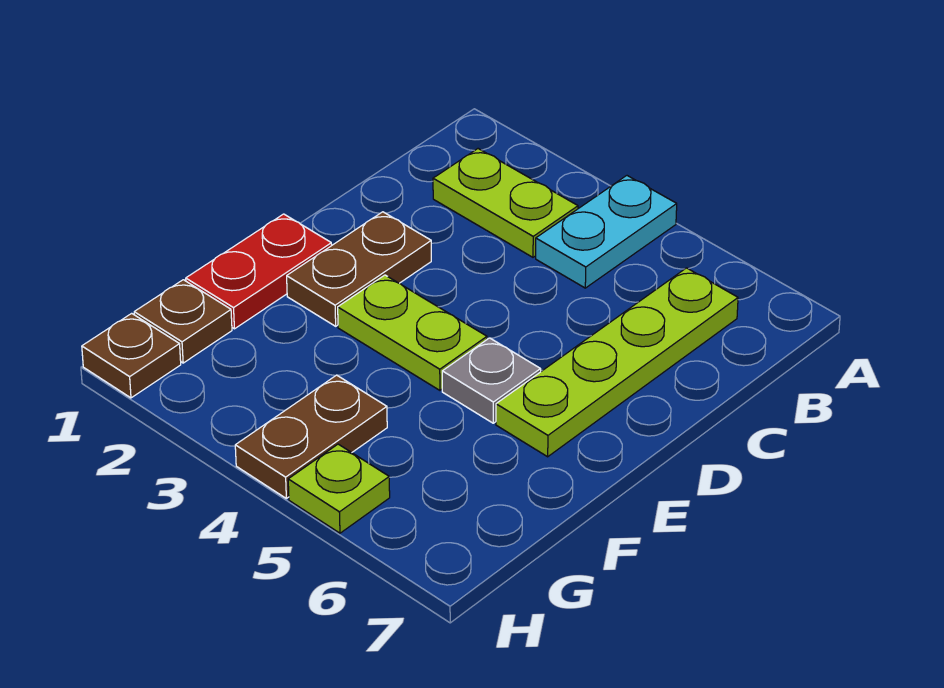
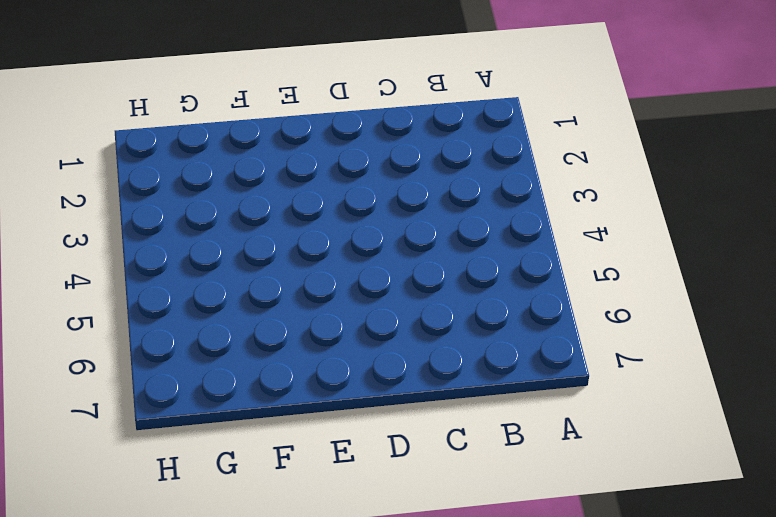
none -> cyan plate A4:B4 level 1
none -> lime plate B2:B3 level 1

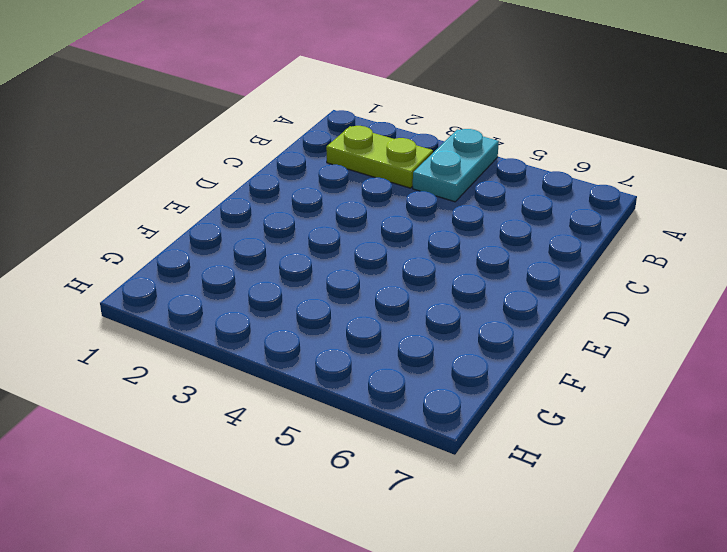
none -> lime plate B6:E6 level 1
none -> brown plate D2:E2 level 1

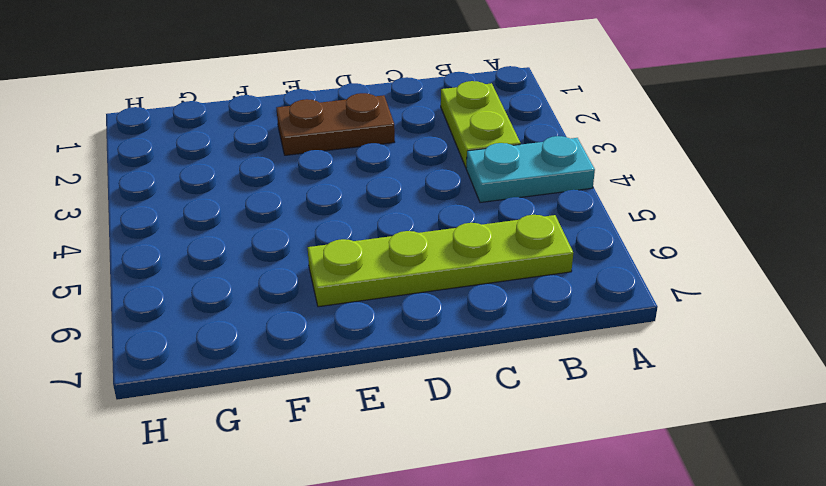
none -> red plate E1:F1 level 1
none -> lime plate E3:E4 level 1

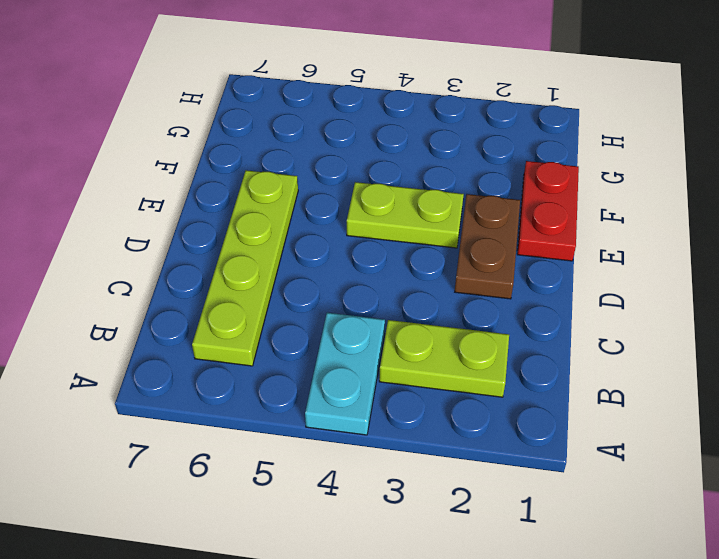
none -> grey plate E5 level 1
none -> brown plate G1 level 1

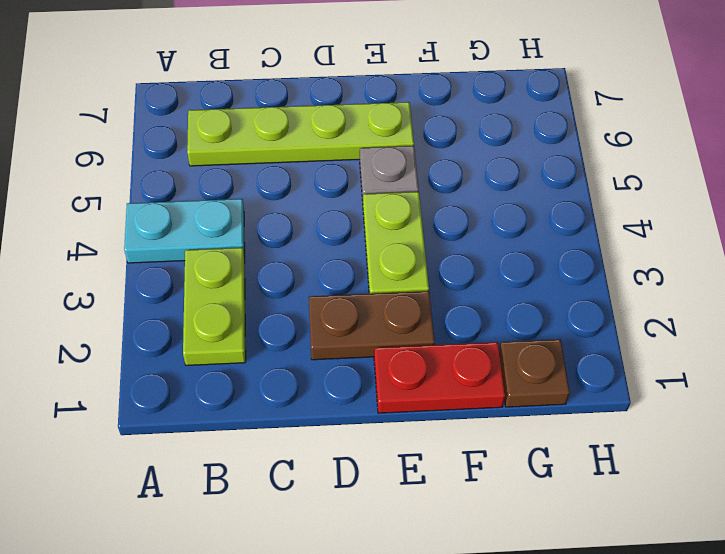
none -> brown plate G4:H4 level 1
none -> brown plate H1 level 1

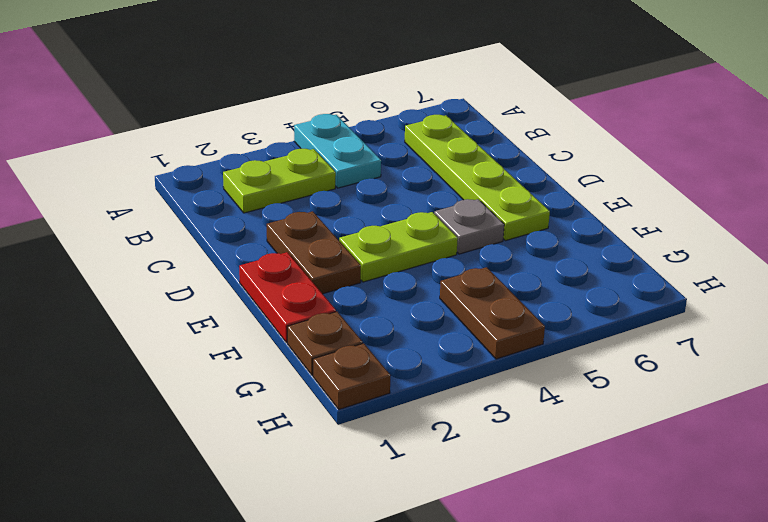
none -> lime plate H5 level 1

